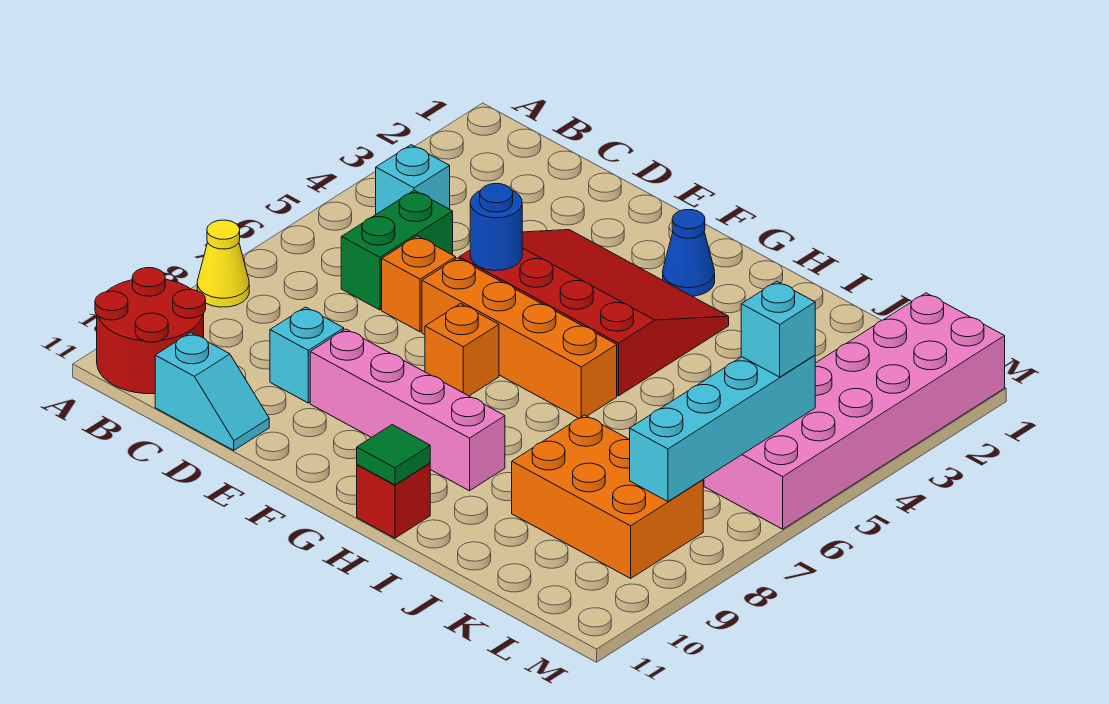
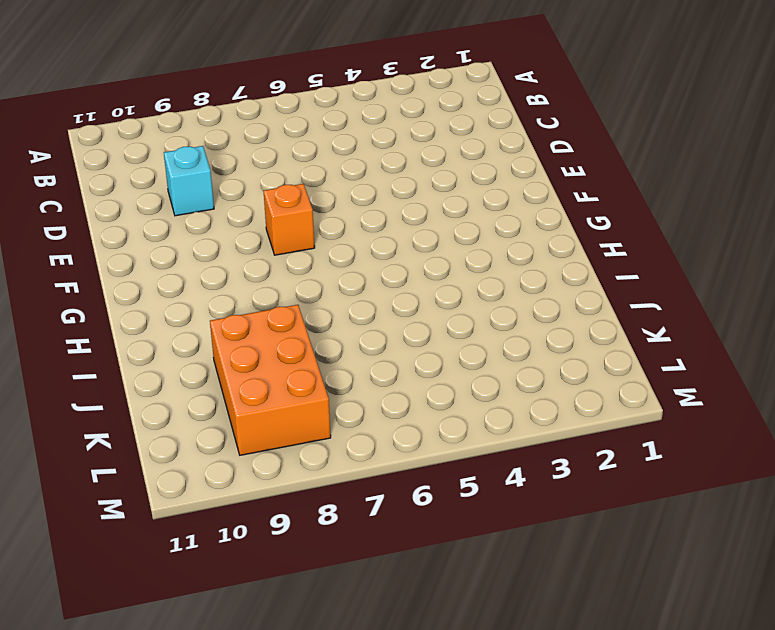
none -> yellow cone A8 level 1
none -> red round brick A10:B11 level 1
none -> cyan brick B4 level 1

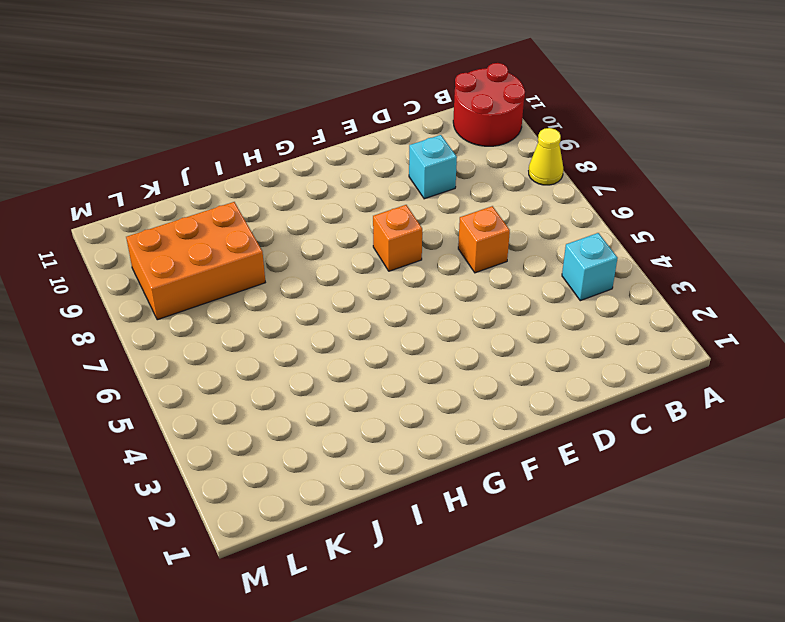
none -> green brick C5:C6 level 1
none -> cyan slope C11:D11 level 1 top C
none -> red slope E3:H5 level 1 top 5

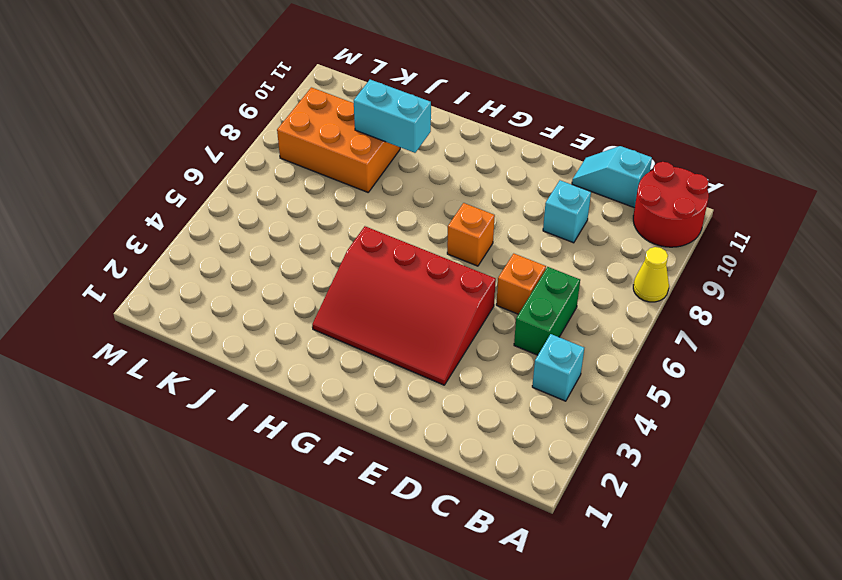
cyan brick I9:J9 level 2 -> none
none -> orange brick E6:H6 level 1
none -> pink brick E9:H9 level 1
none -> blue cone G2 level 1

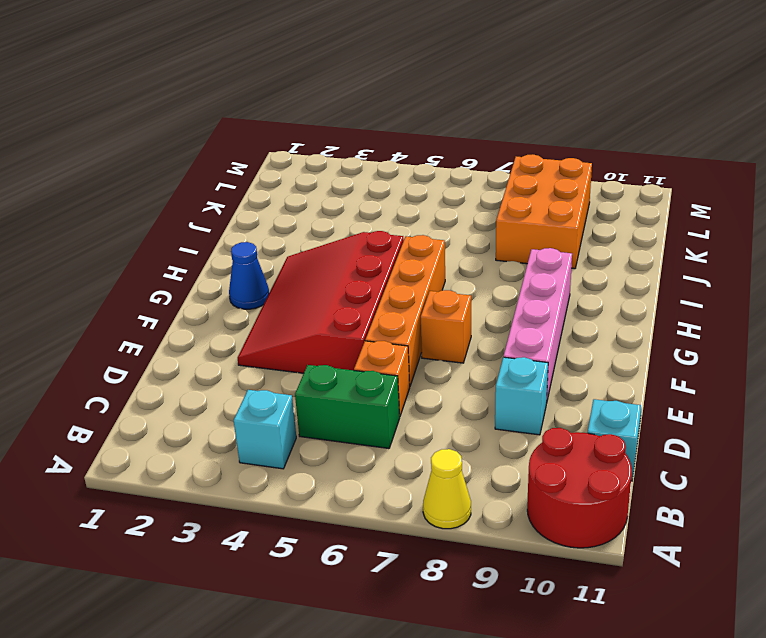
none -> red brick H11 level 1
none -> pink brick L1:M6 level 1
none -> blue round brick E5 level 2

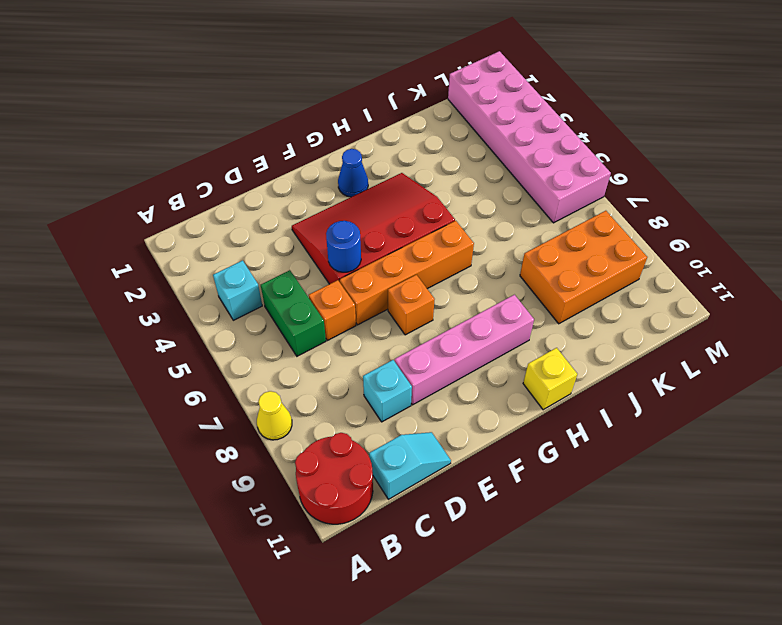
yellow brick H11 level 1 -> red brick H11 level 1
none -> green tile H11 level 2
none -> cyan brick L5:L8 level 2
none -> cyan brick L5 level 3

